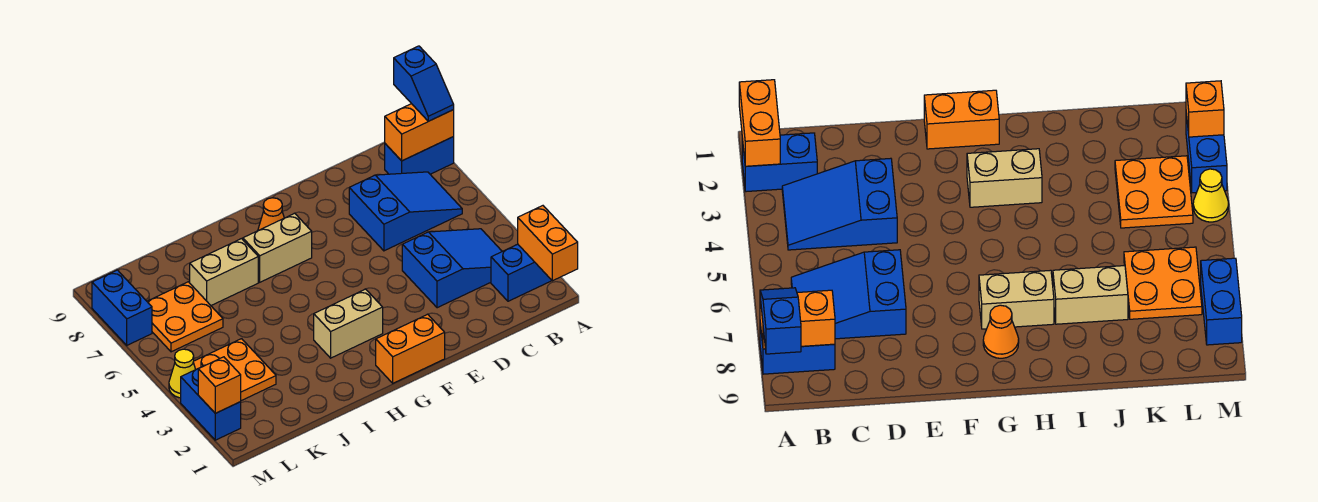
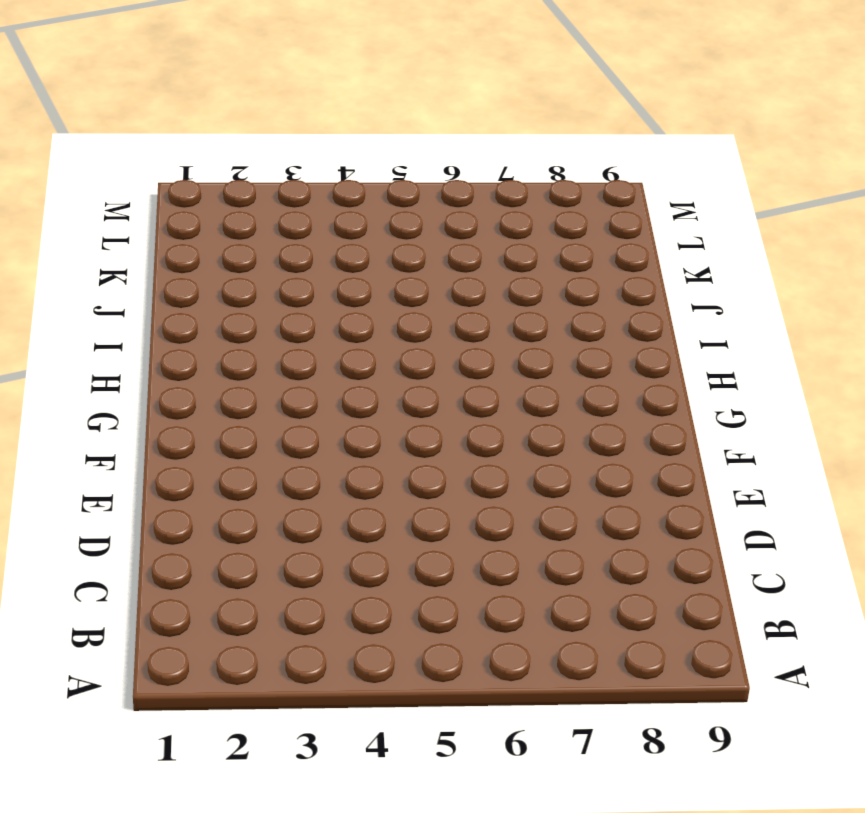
none -> blue brick A2:B2 level 1
none -> blue brick A8:B8 level 1
none -> blue slope B3:D4 level 1 top D

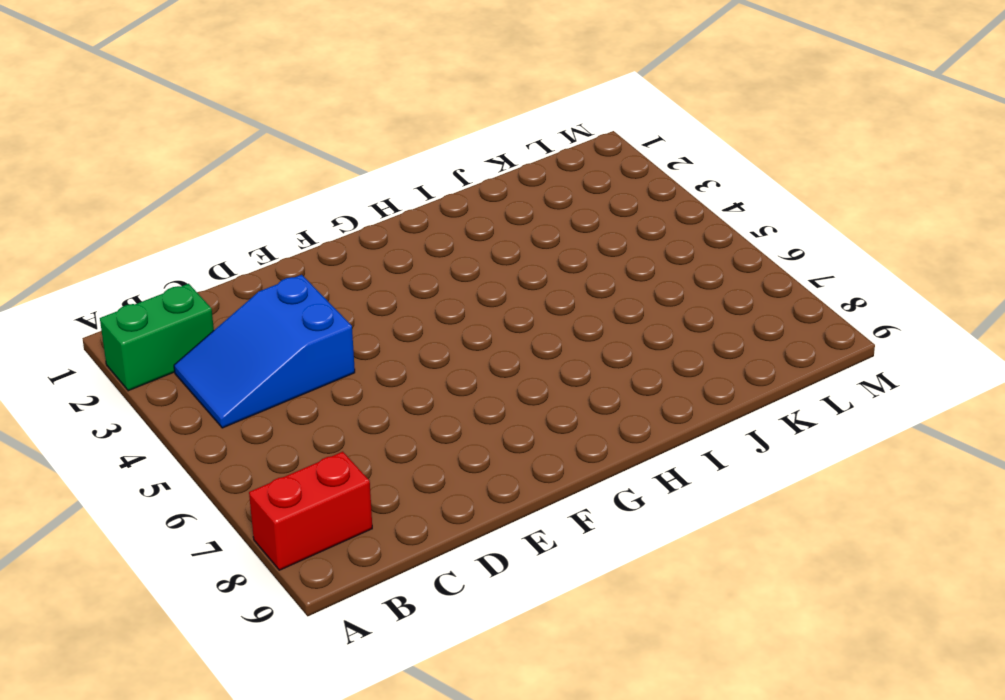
green brick A2:B2 level 1 -> blue brick A2:B2 level 1
red brick A8:B8 level 1 -> blue brick A8:B8 level 1
none -> blue slope B6:D7 level 1 top D
none -> orange brick F1:G1 level 1
none -> tan brick G3:H3 level 1

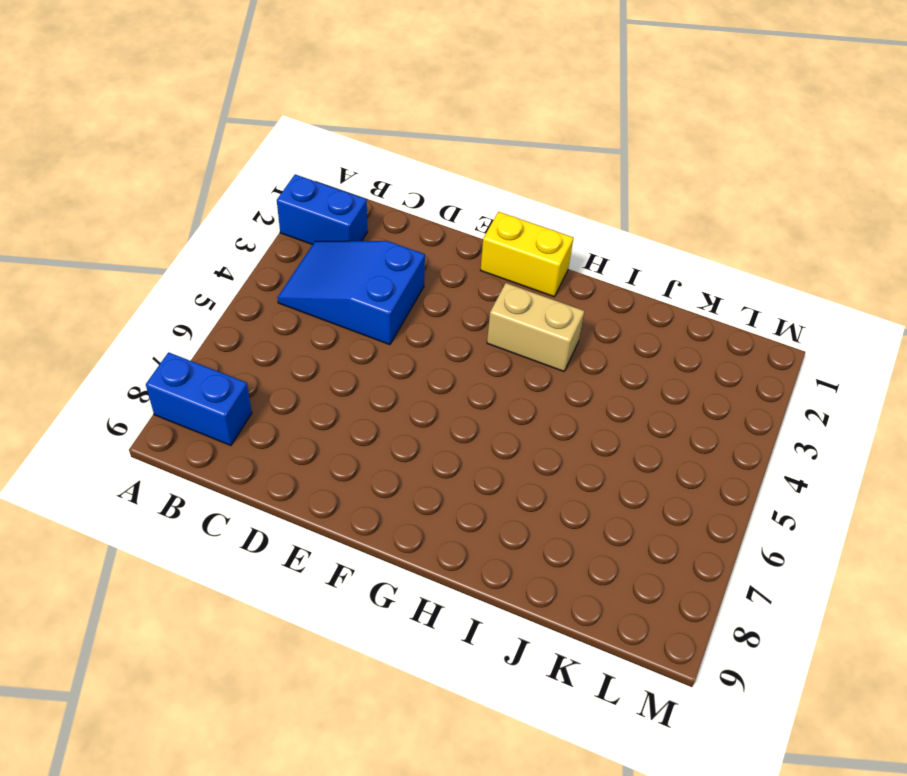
yellow brick F1:G1 level 1 -> orange brick F1:G1 level 1
none -> blue slope B6:D7 level 1 top D
none -> tan brick G7:H7 level 1
none -> orange cone G8 level 1

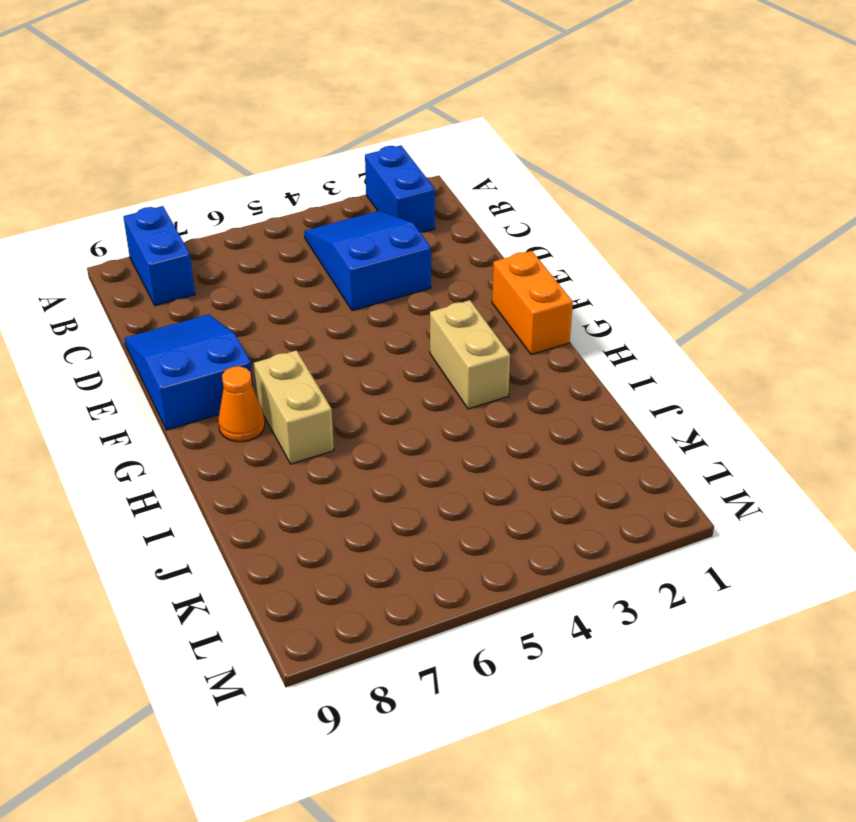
blue slope D8:F9 level 1 top F -> blue slope B6:D7 level 1 top D
none -> tan brick I7:J7 level 1
none -> orange plate K3:L4 level 1
none -> orange plate K6:L7 level 1

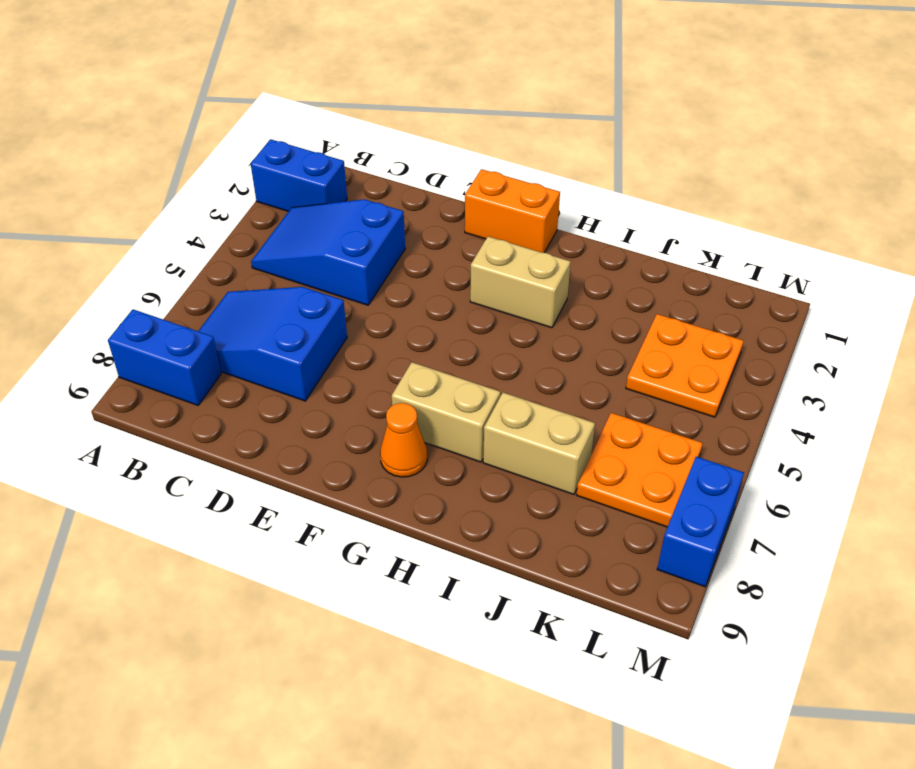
none -> blue brick M2:M3 level 1
none -> yellow cone M4 level 1
none -> orange brick A1:A2 level 2

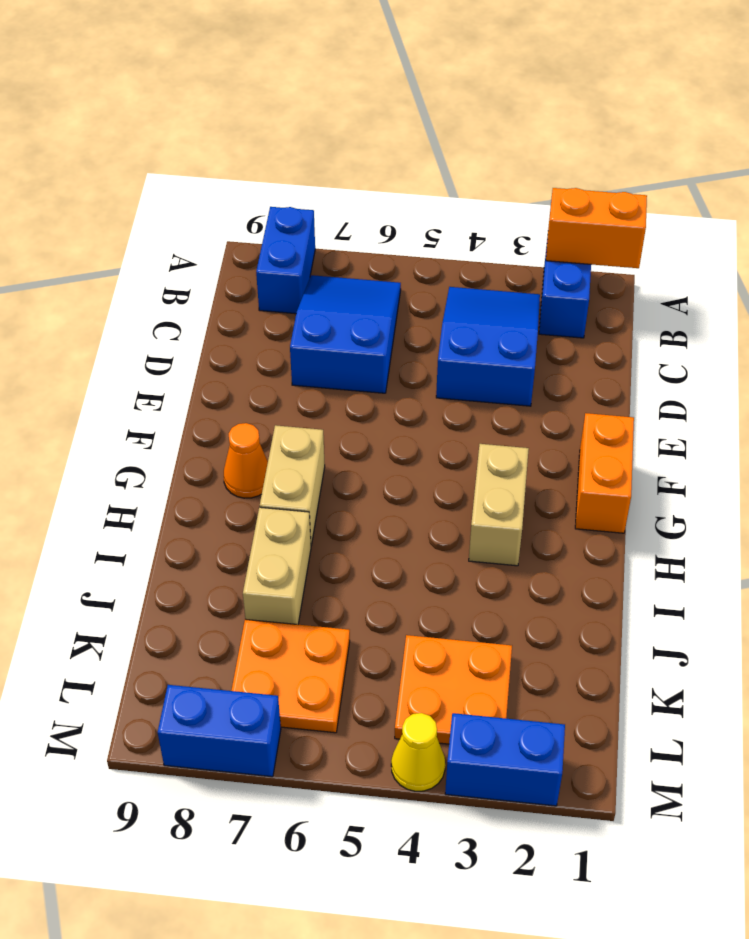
none -> orange brick A8:B8 level 2
none -> orange brick M2 level 2
none -> blue slope A8:A9 level 3 top 9

